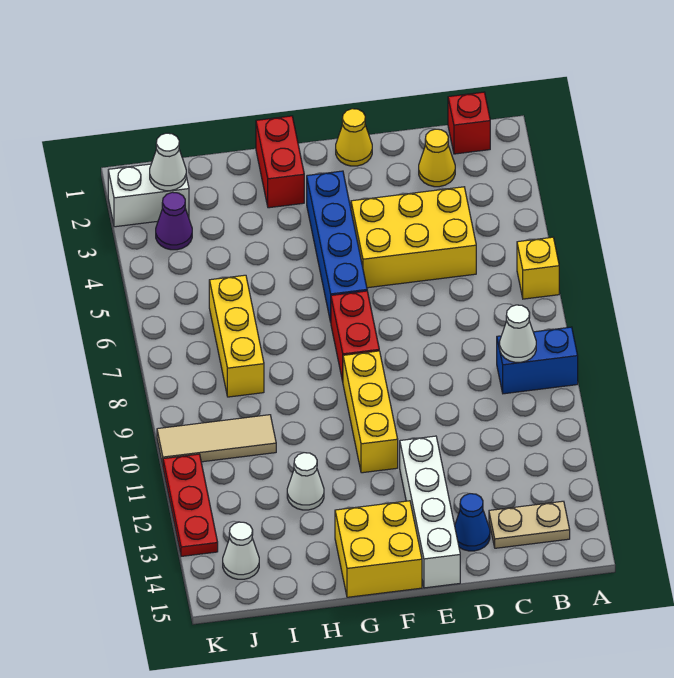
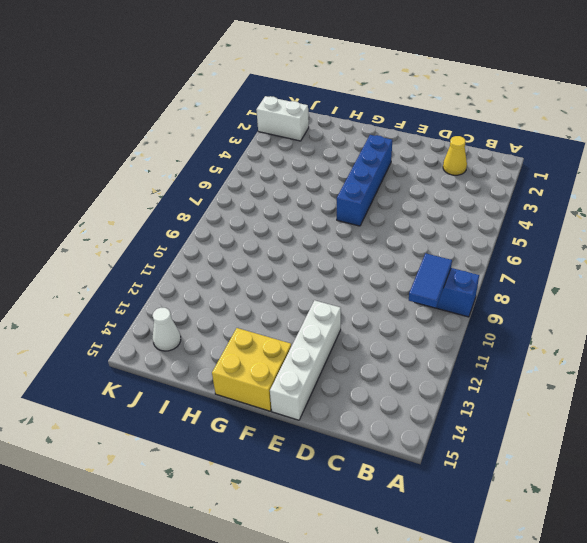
blue tile B9:B10 level 2 -> white cone B9 level 2
none -> yellow brick A6 level 1
none -> red brick B1 level 1
none -> tan plate B14:C14 level 1

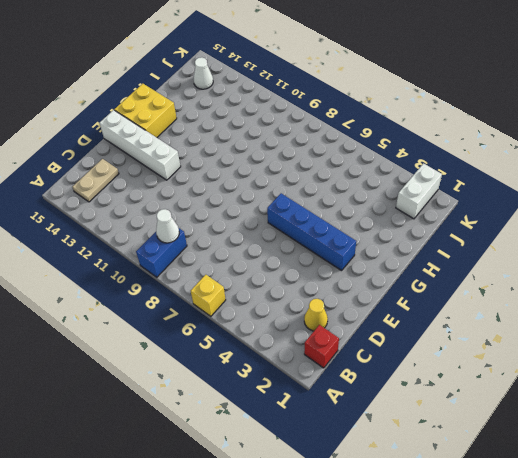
none -> yellow brick C4:E5 level 1
none -> blue cone D14 level 1
none -> yellow cone E1 level 1

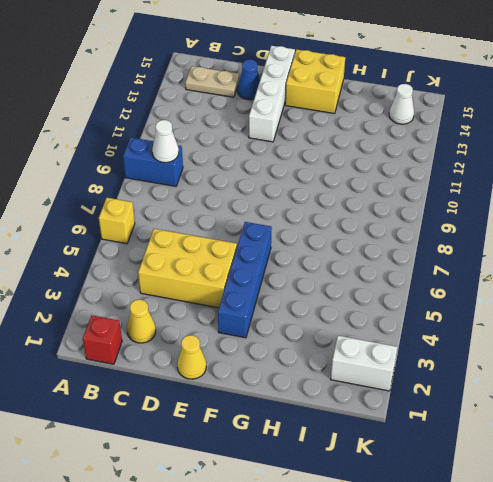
none -> red brick F7:F8 level 1
none -> yellow brick F9:F11 level 1
none -> red brick G1:G2 level 1

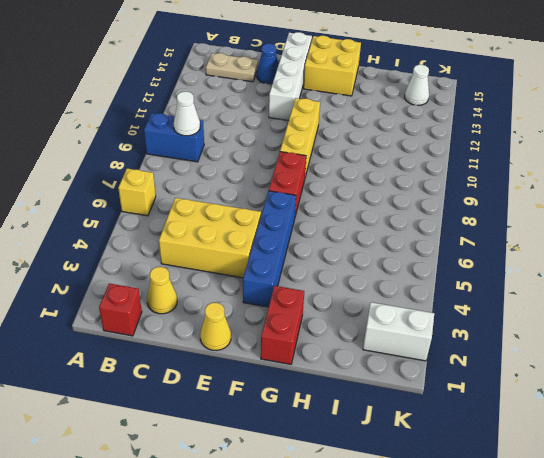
none -> white cone H12 level 1
none -> yellow brick I6:I8 level 1
none -> tan tile I10:K10 level 1

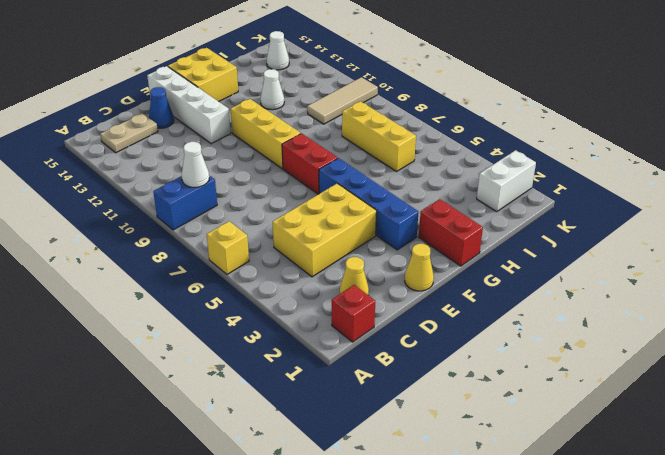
none -> purple cone J3 level 1
none -> red plate K11:K13 level 1
none -> white cone J2 level 2

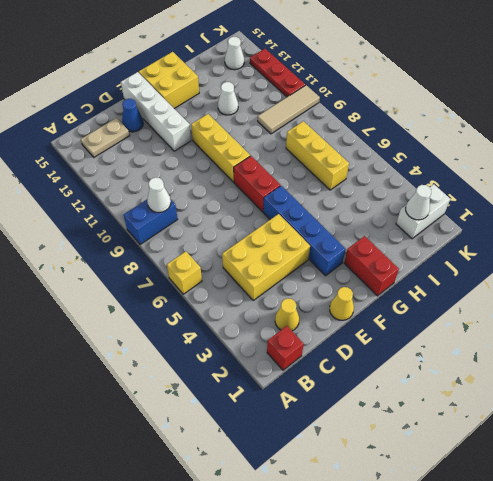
none -> purple cone J3 level 1

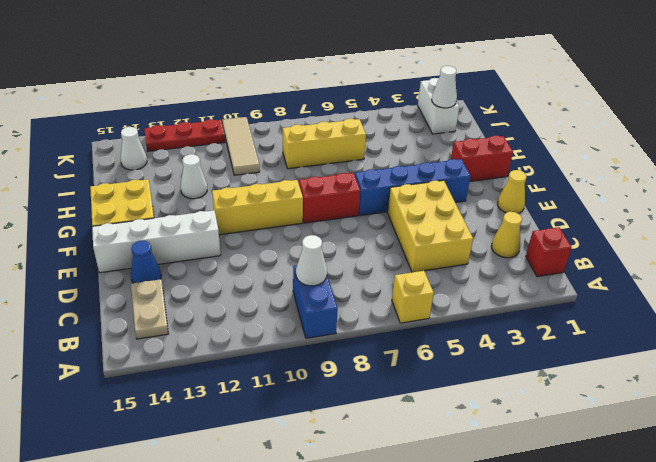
none -> purple cone J3 level 1

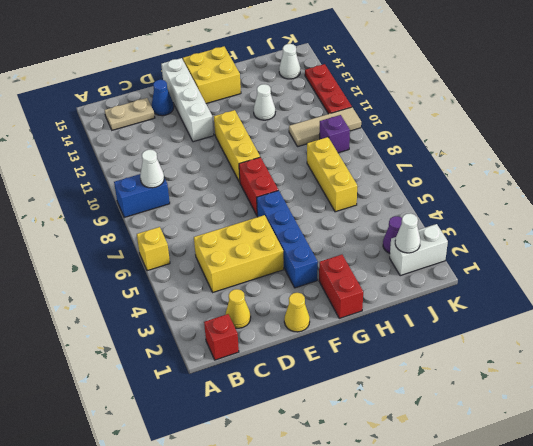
purple brick J9 level 1 -> none

